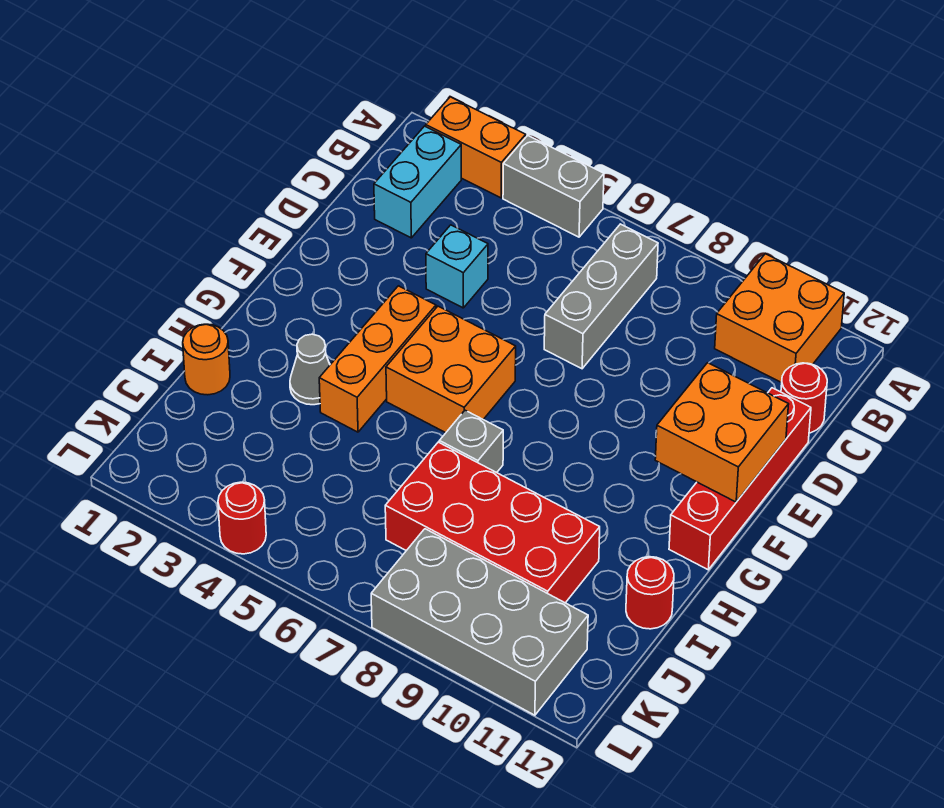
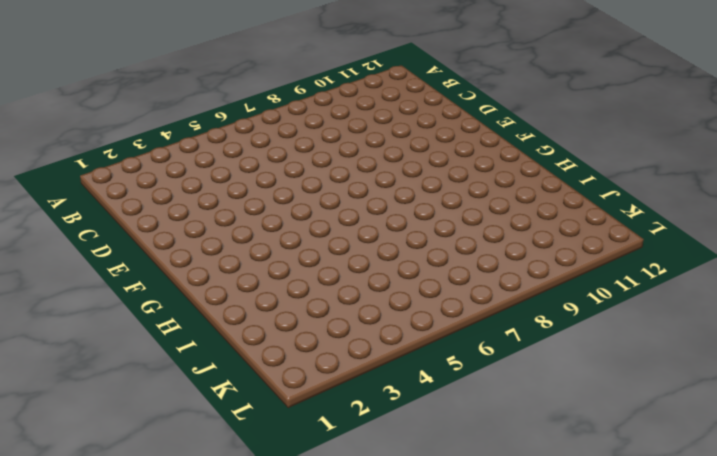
none -> orange brick A2:A3 level 1
none -> grey brick A4:A5 level 1
none -> orange brick A10:B11 level 1

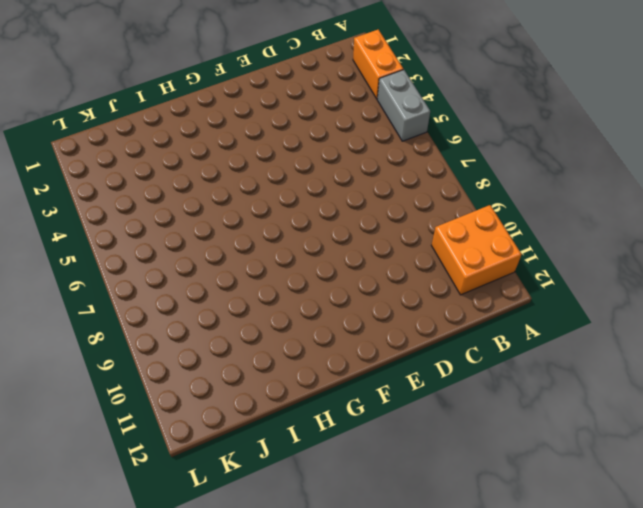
none -> cyan brick B2:C2 level 1
none -> grey brick B7:D7 level 1
none -> red round brick C12 level 1

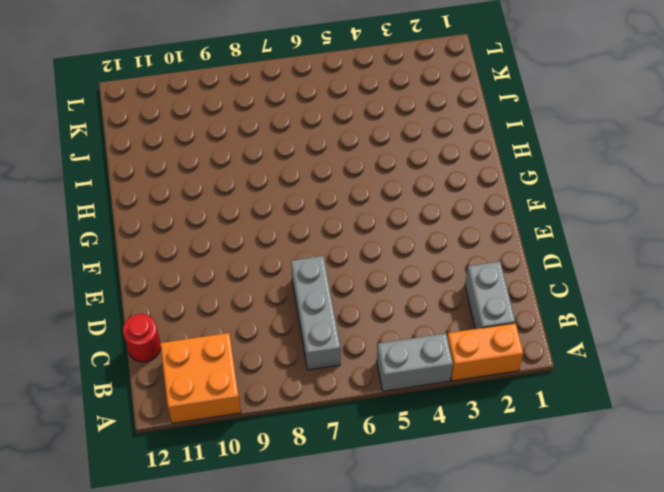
grey brick B2:C2 level 1 -> cyan brick B2:C2 level 1
none -> cyan brick D4 level 1
none -> red brick D12:G12 level 1
none -> orange brick F4:H4 level 1

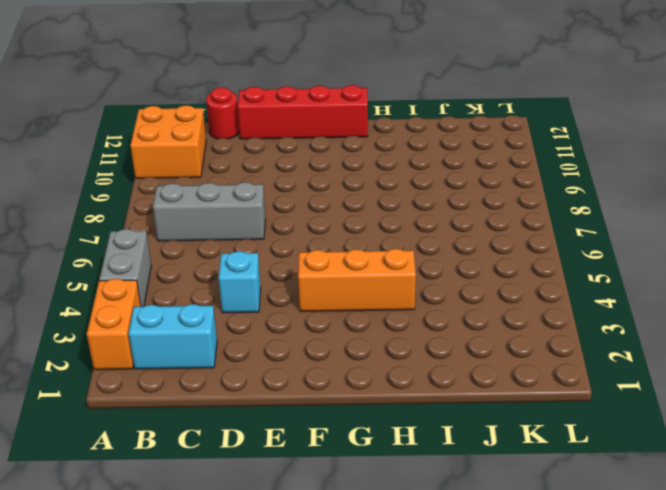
none -> orange brick F5:G6 level 1
none -> grey cone H3 level 1
none -> grey brick H7 level 1

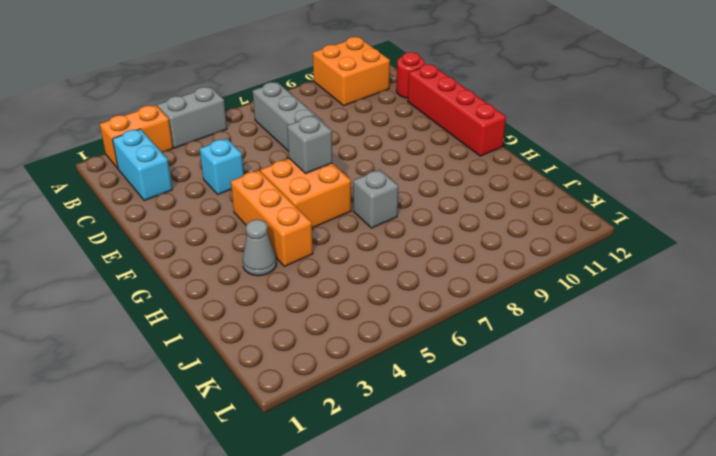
grey brick F6 level 2 -> none
none -> orange round brick I1 level 1
none -> red brick I7:J10 level 1
none -> red round brick I12 level 1

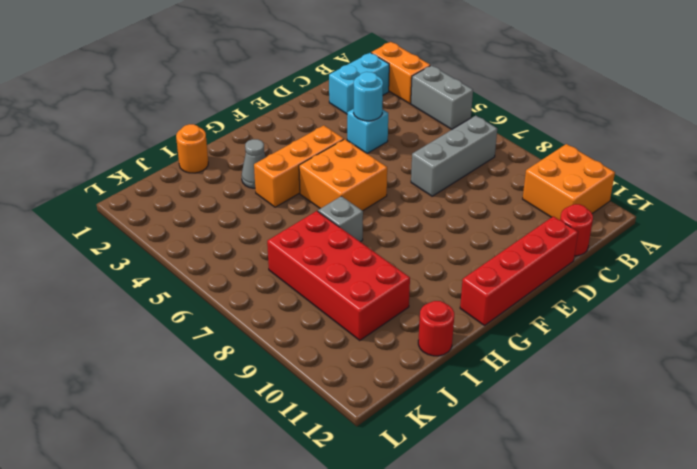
cyan round brick D4 level 2 -> none
none -> grey brick K8:L11 level 1
none -> red round brick L4 level 1
none -> orange brick E11:F12 level 2

